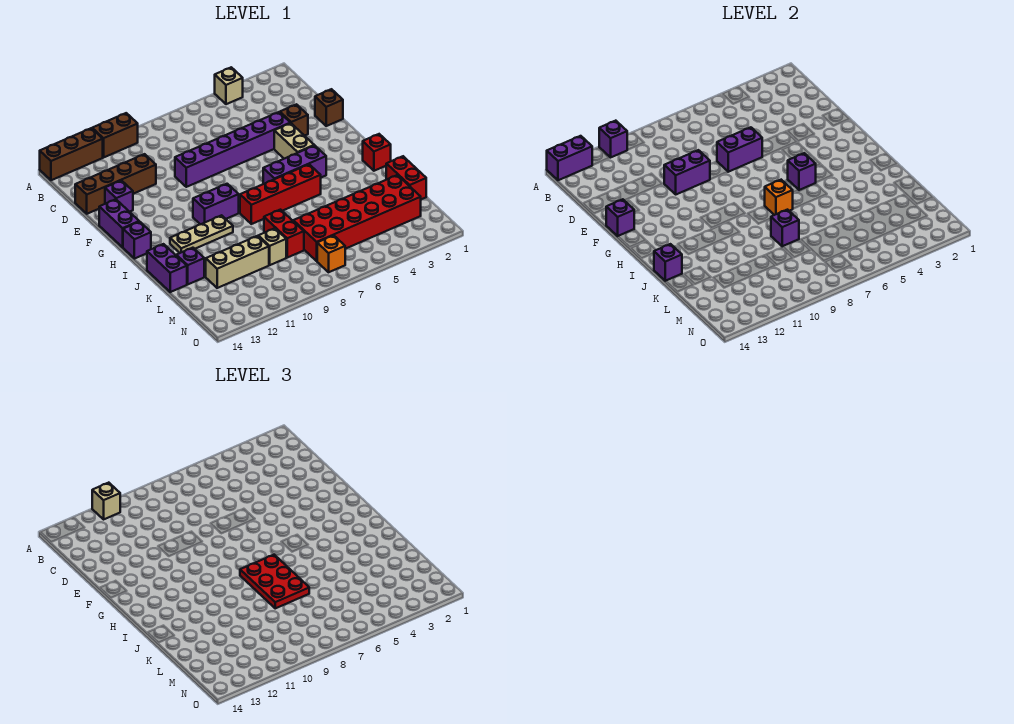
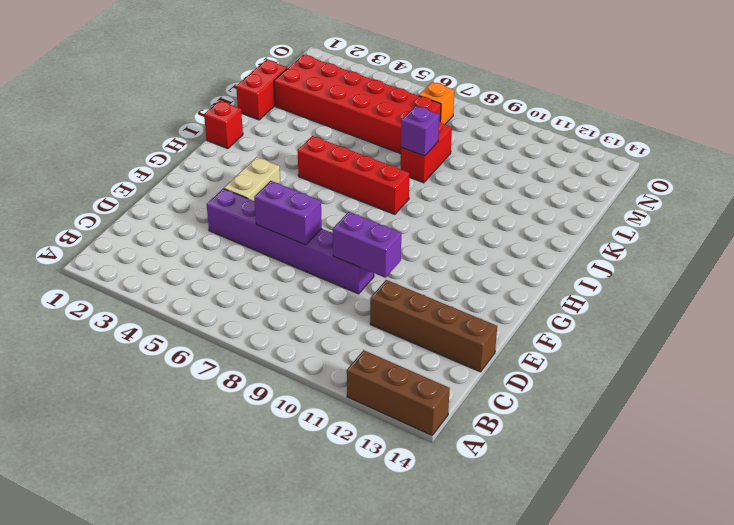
none -> tan brick A4 level 1
none -> brown brick A10:A11 level 1
none -> brown brick E1 level 1
none -> brown brick E3 level 1

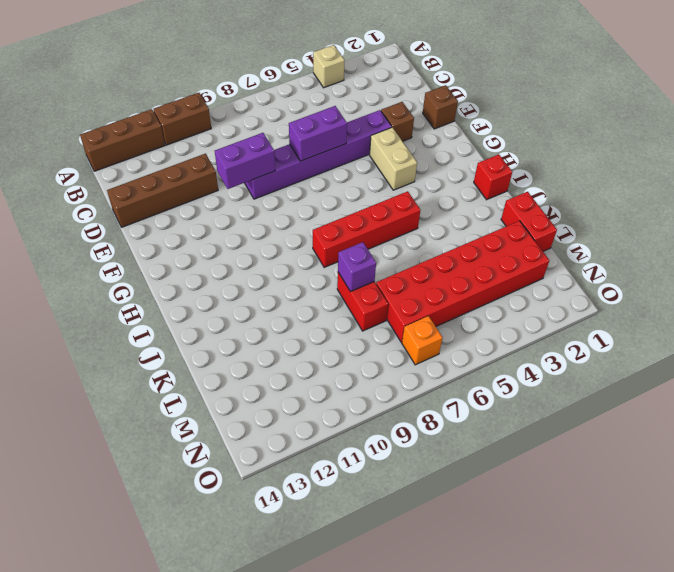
none -> purple brick E13 level 1
none -> purple brick F14:G14 level 1
none -> purple brick H4:H6 level 1
none -> purple brick H9:H10 level 1

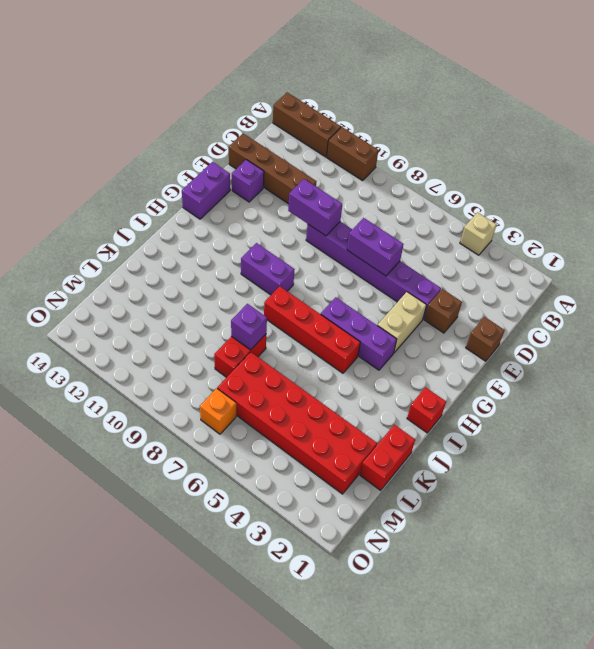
none -> purple brick H14 level 1
none -> tan plate I10:I12 level 1
none -> purple brick J14:K14 level 1
none -> purple brick K13 level 1

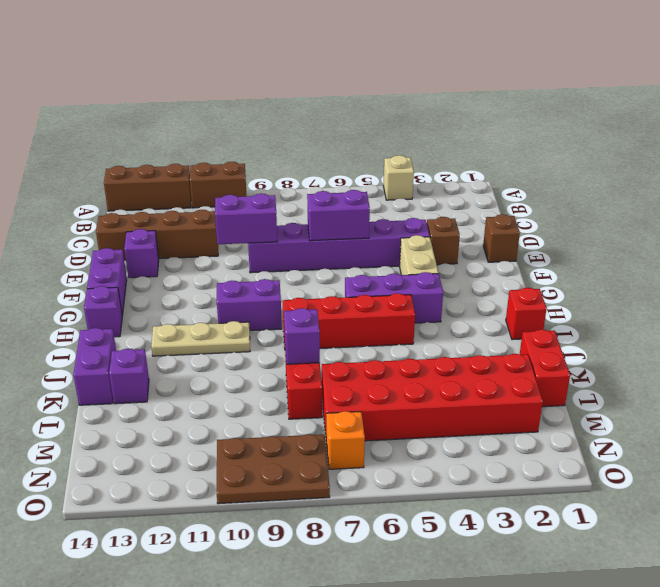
brown plate N8:O10 level 1 -> none
none -> tan brick L9 level 1
none -> tan brick L10:L12 level 1
none -> purple brick A11 level 2
none -> purple brick A13:A14 level 2

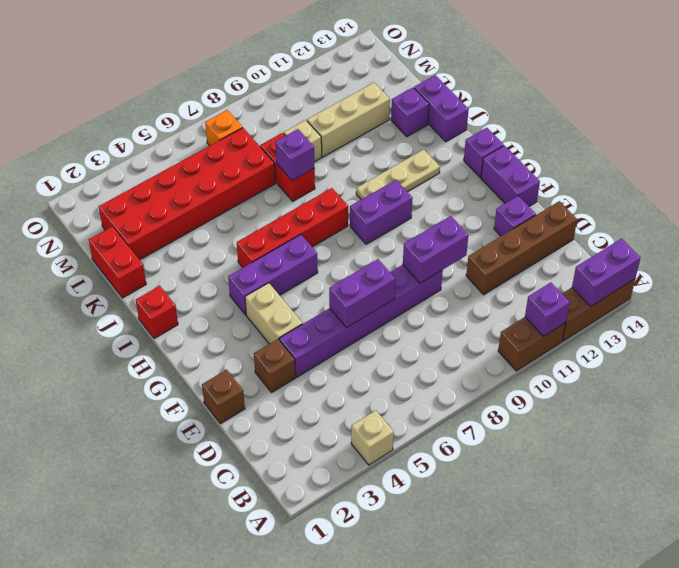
none -> purple brick F14 level 2
none -> purple brick H5 level 2
none -> orange brick I7 level 2
none -> purple brick J14 level 2

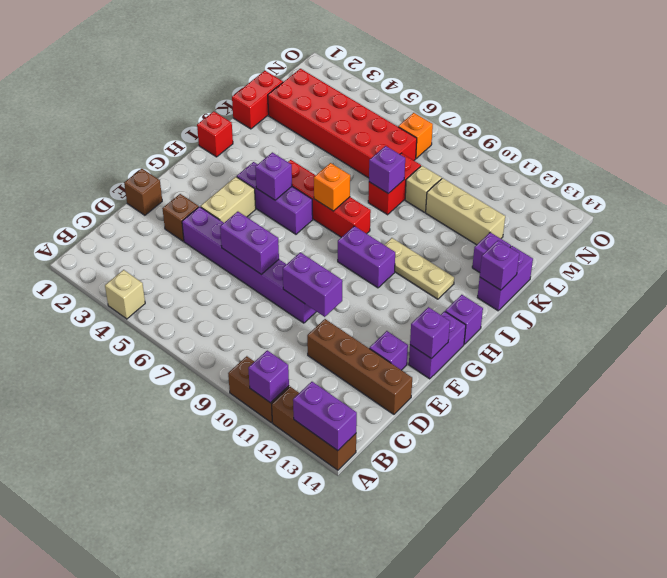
none -> tan brick A11 level 3
none -> red plate I7:K8 level 3

